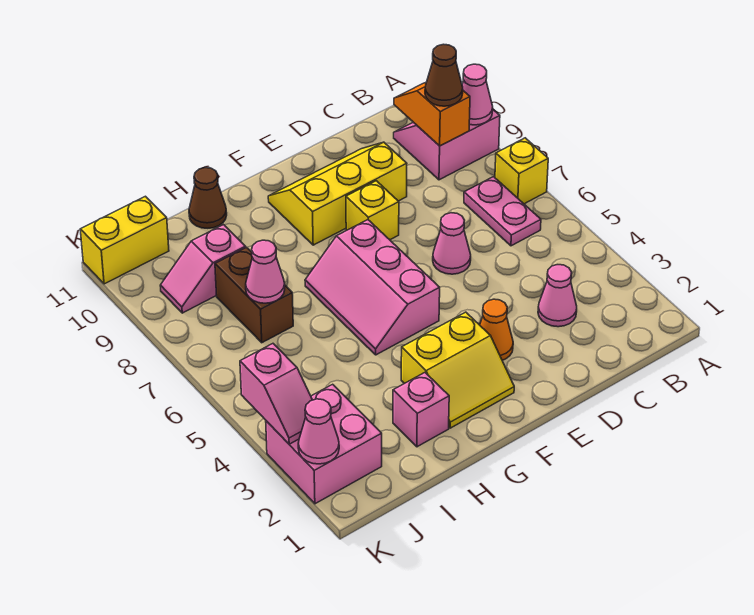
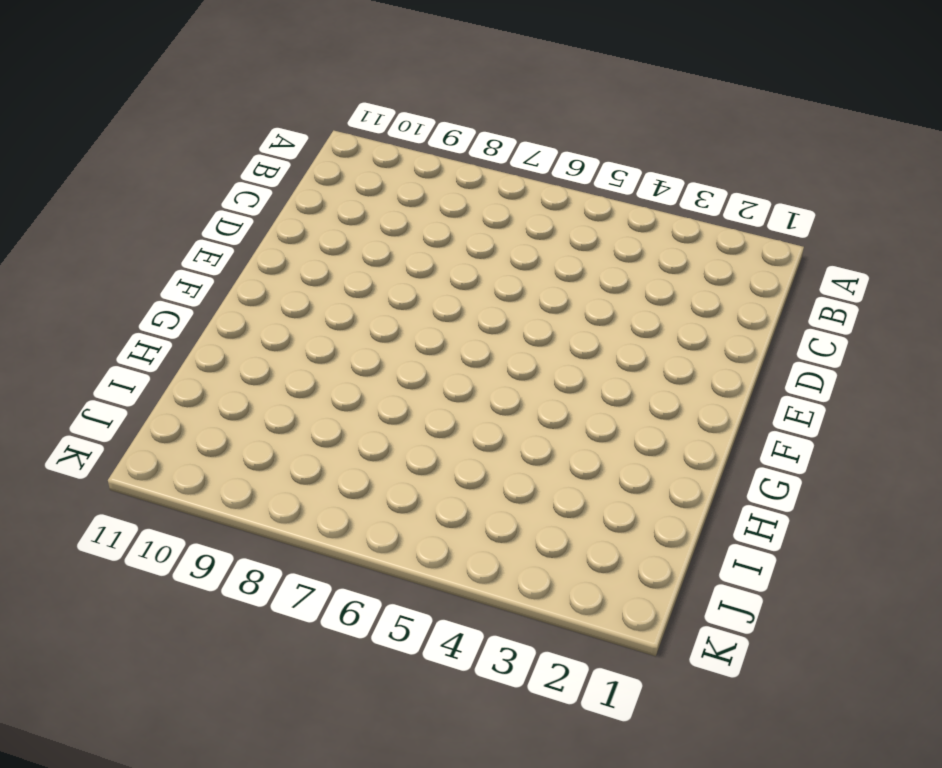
none -> yellow brick A7 level 1
none -> pink slope A9:B10 level 1 top 9
none -> pink plate B6:B7 level 1

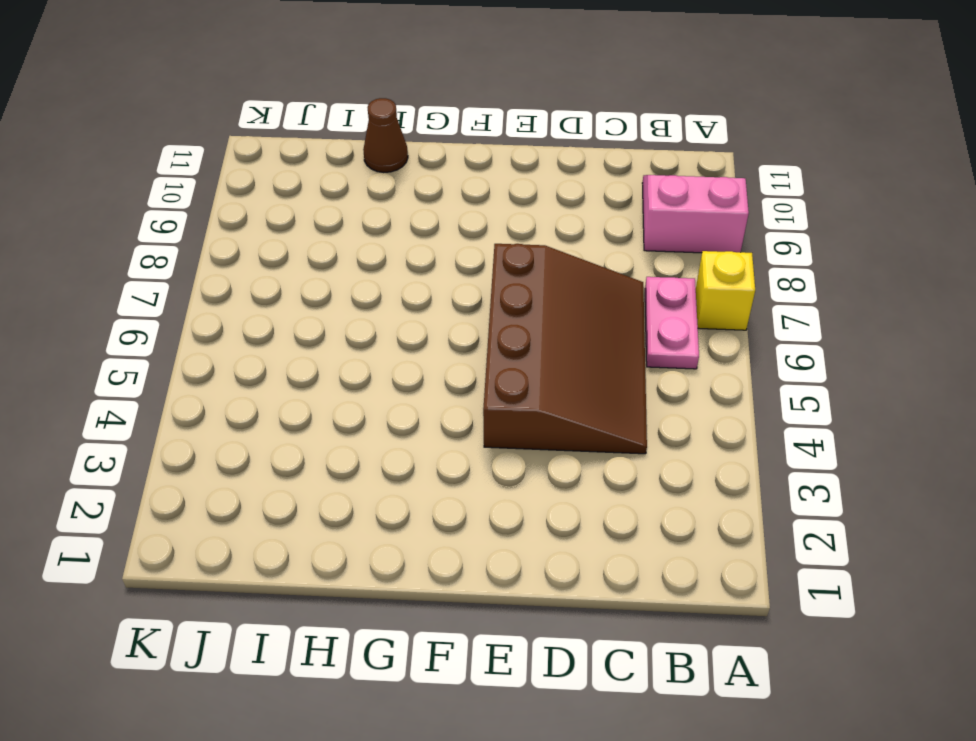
brown slope C4:E7 level 1 top E -> pink cone D6 level 1
none -> pink cone C3 level 1
none -> yellow slope D9:F10 level 1 top 9
none -> orange cone E3 level 1

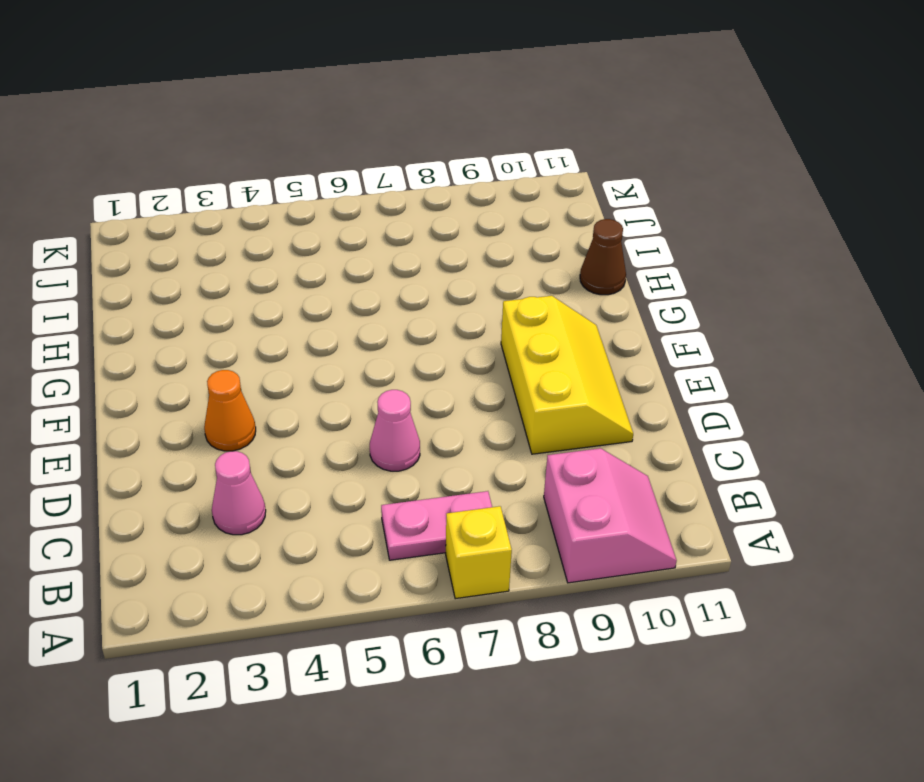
none -> yellow brick E8 level 1
none -> yellow slope F2:G3 level 1 top 3
none -> pink slope F5:G7 level 1 top F

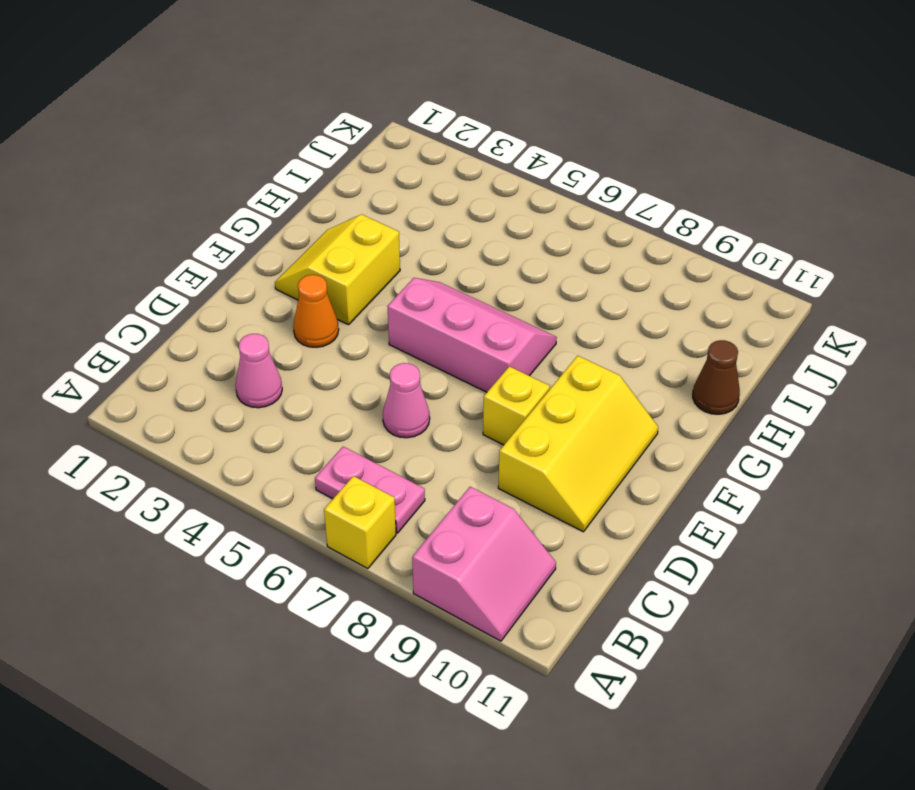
none -> pink brick H2 level 1
none -> brown brick I7:I8 level 1
none -> pink slope I9:J9 level 1 top I

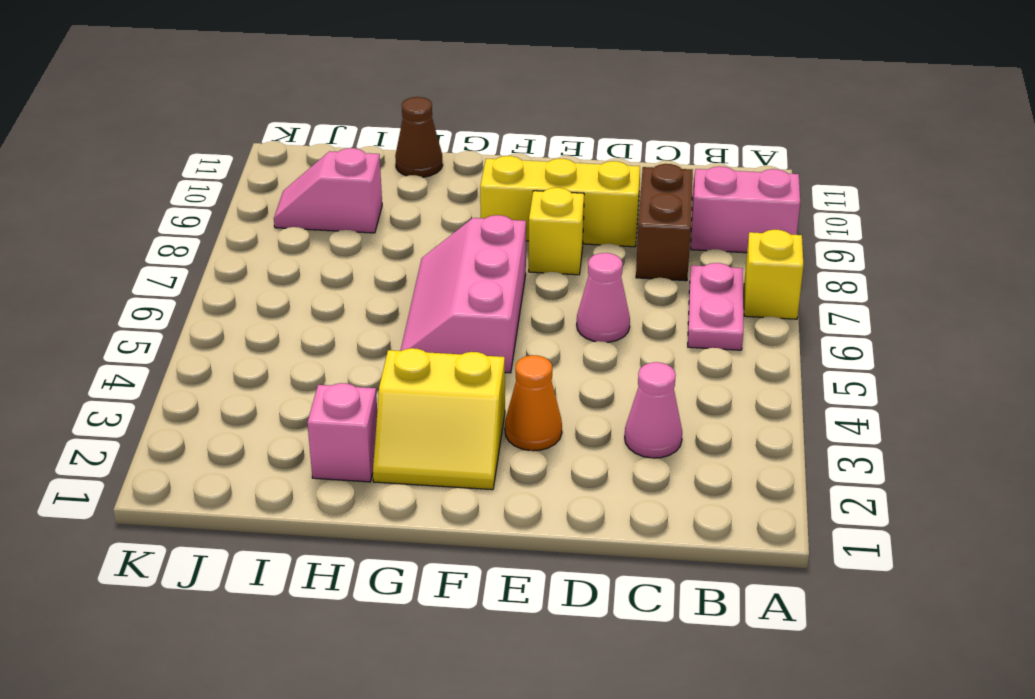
brown brick C8:C9 level 1 -> brown brick I7:I8 level 1
none -> pink brick J2:K3 level 1
none -> yellow brick J11:K11 level 1
none -> pink cone A9 level 2

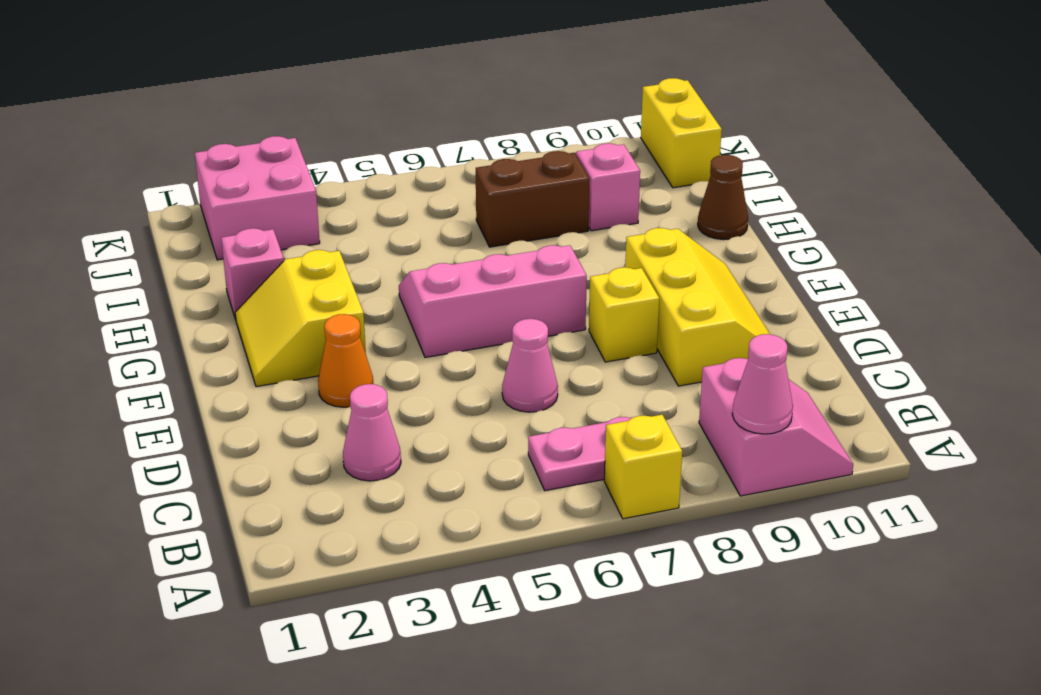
none -> orange slope B9:B10 level 2 top 9
none -> pink cone I7 level 2
none -> pink cone K2 level 2

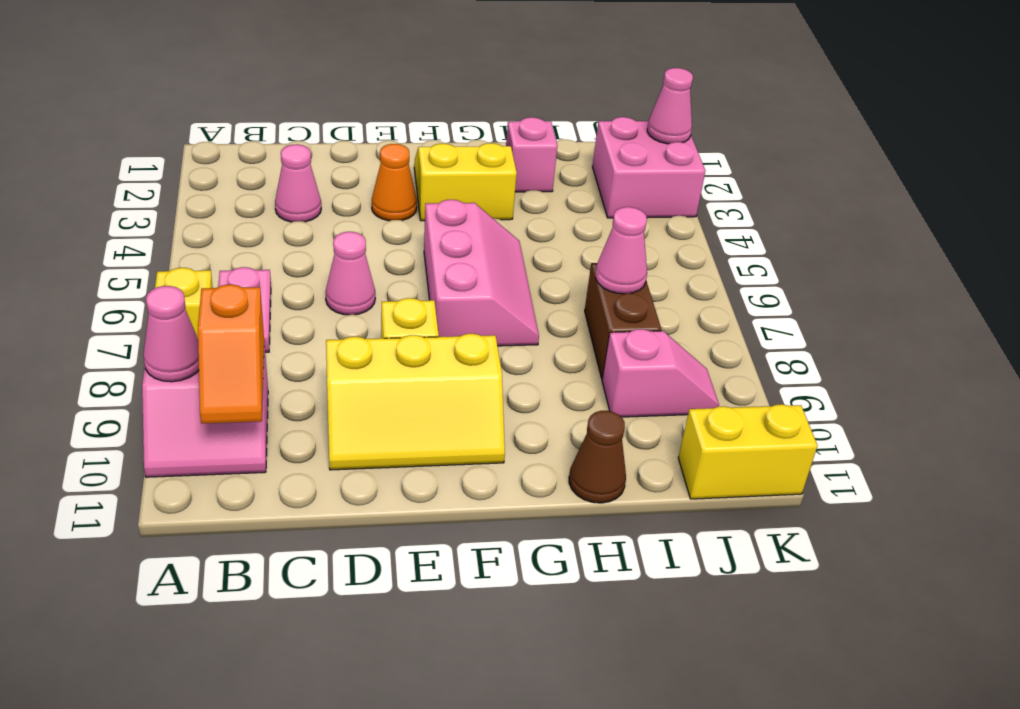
none -> pink slope K3:K4 level 2 top 4
none -> brown cone B9 level 3

